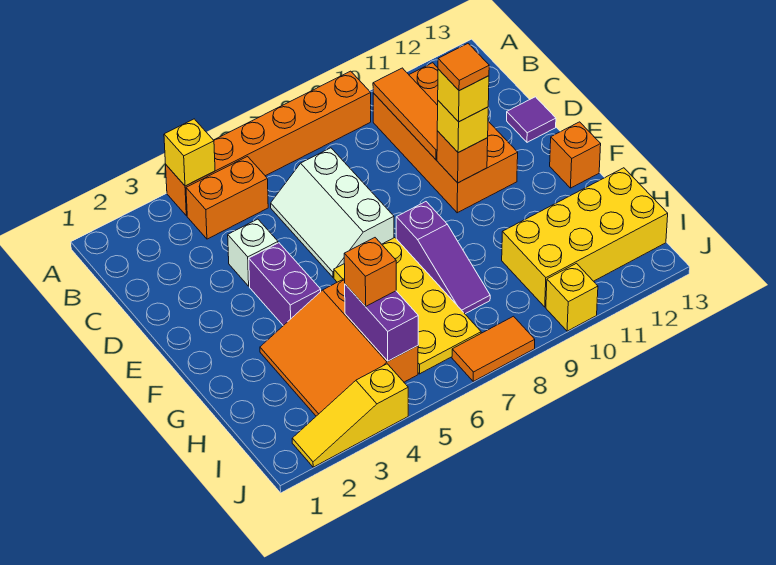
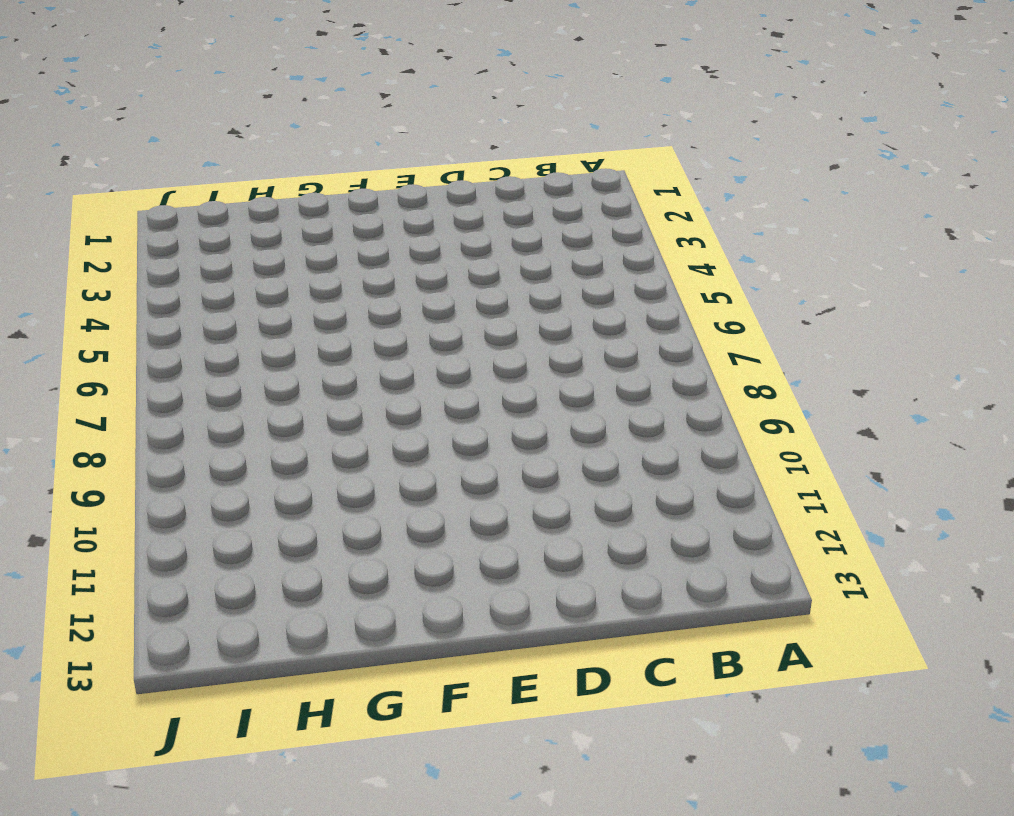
none -> orange brick A4:A9 level 1
none -> orange brick B4:B5 level 1
none -> orange brick B10:E11 level 1

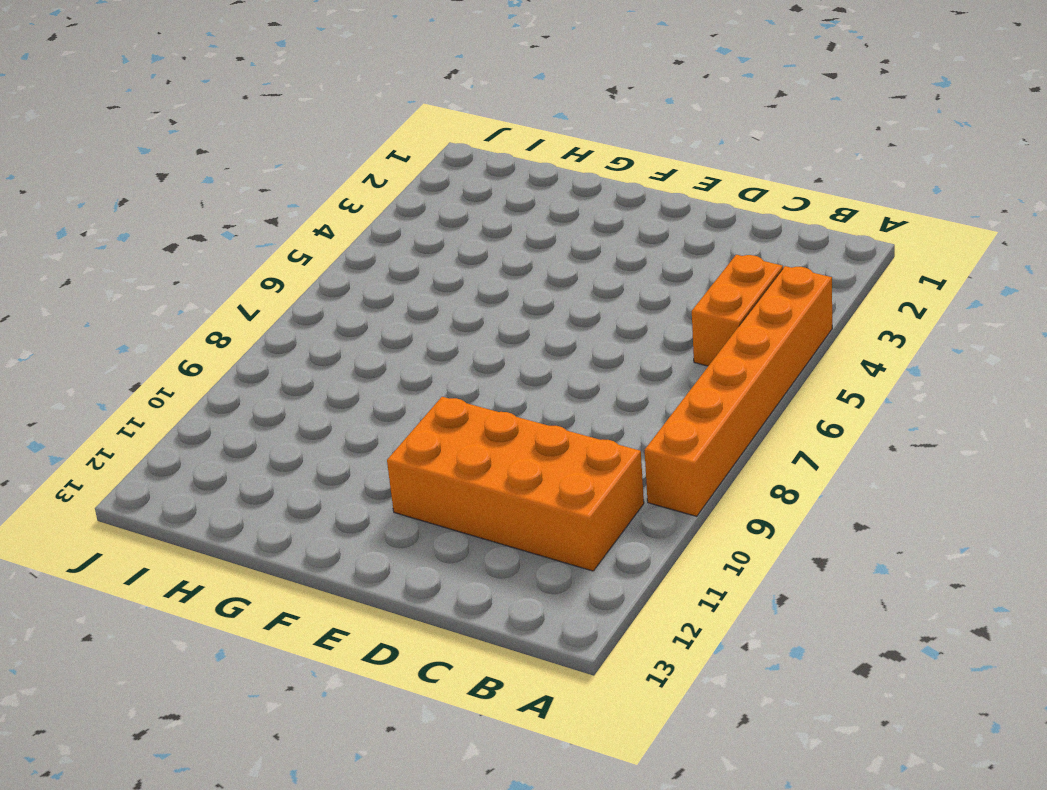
none -> white slope C6:E7 level 1 top 7
none -> white brick D4 level 1
none -> purple tile D13 level 1

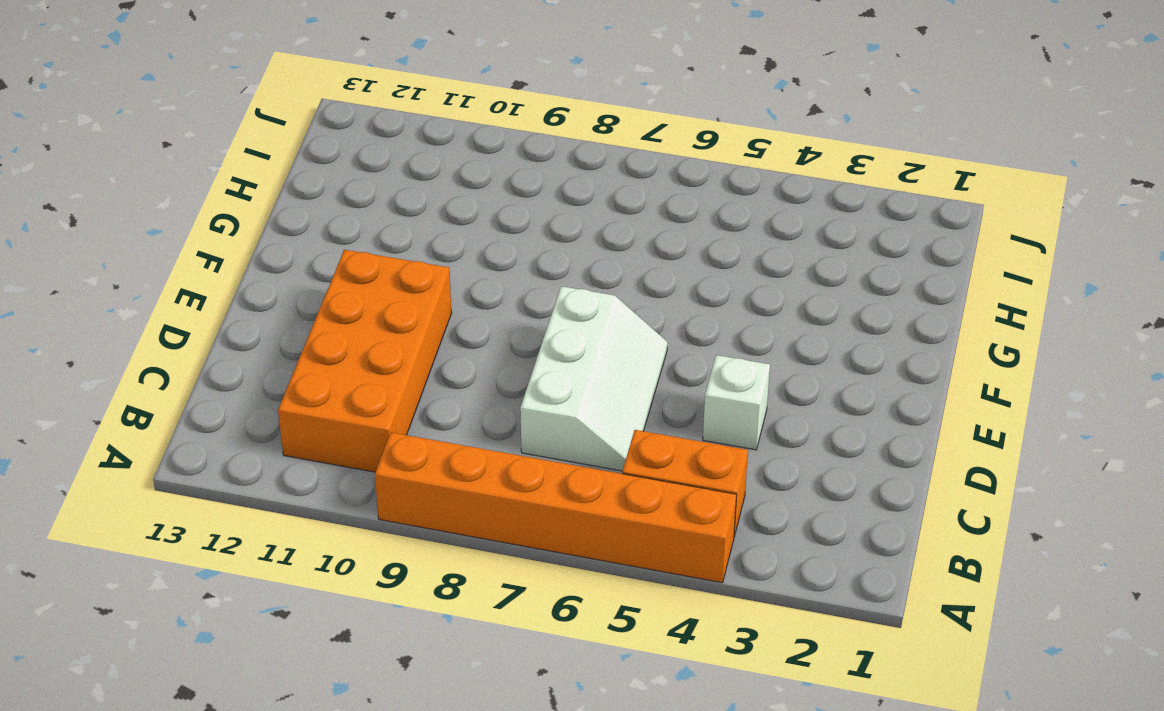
none -> purple tile D13 level 1
none -> purple brick E4:F4 level 1
none -> yellow plate F6:I7 level 1

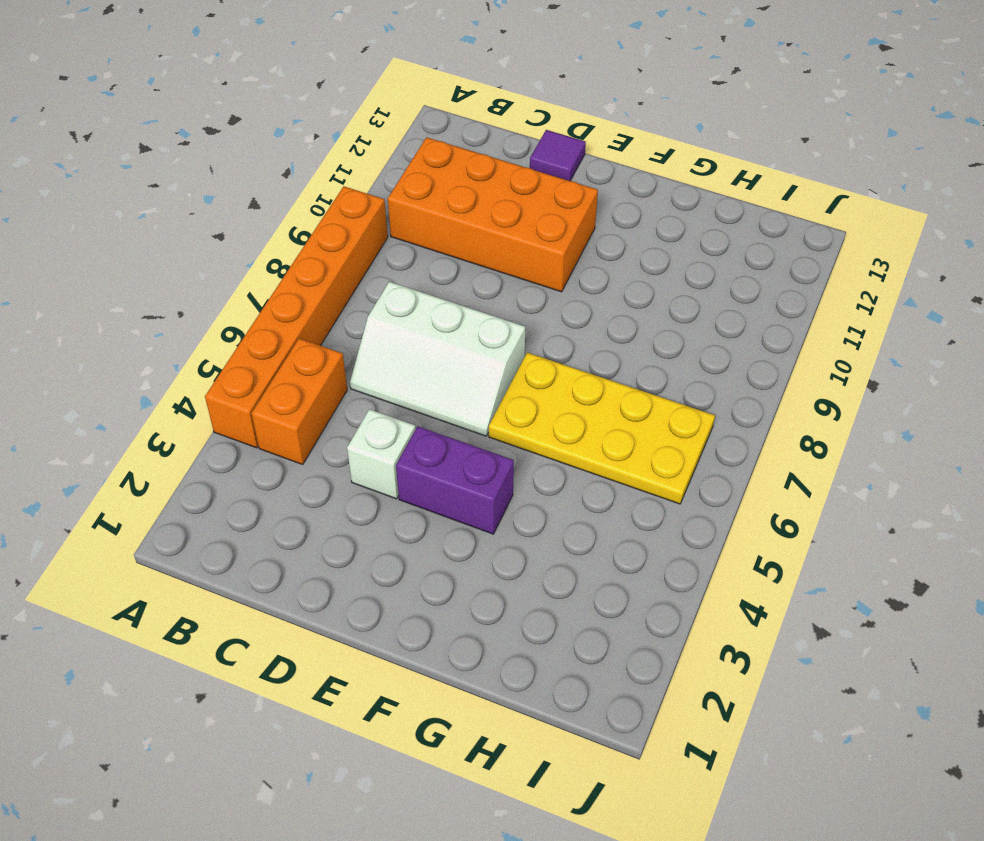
none -> purple slope F8:H8 level 1 top F
none -> orange brick F13 level 1
none -> orange slope G3:I5 level 1 top 5

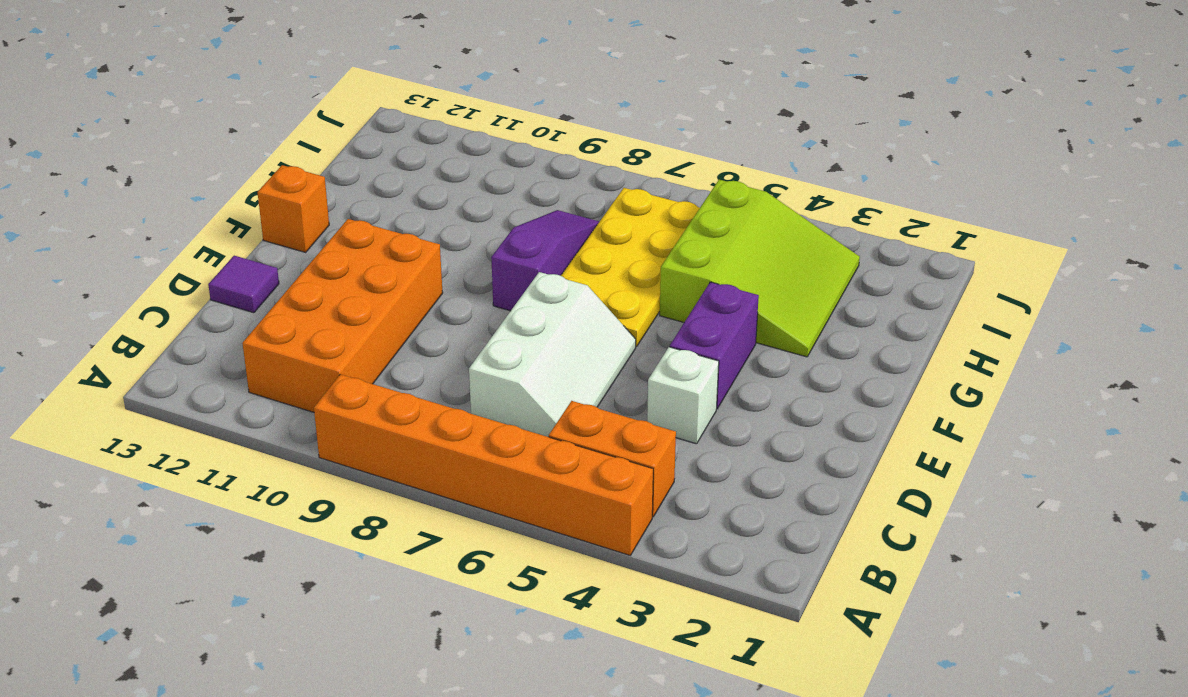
lime slope G3:I5 level 1 top 5 -> orange slope G3:I5 level 1 top 5
none -> yellow brick H10:I13 level 1
none -> yellow slope J2:J4 level 1 top 4
none -> orange tile J7:J8 level 1

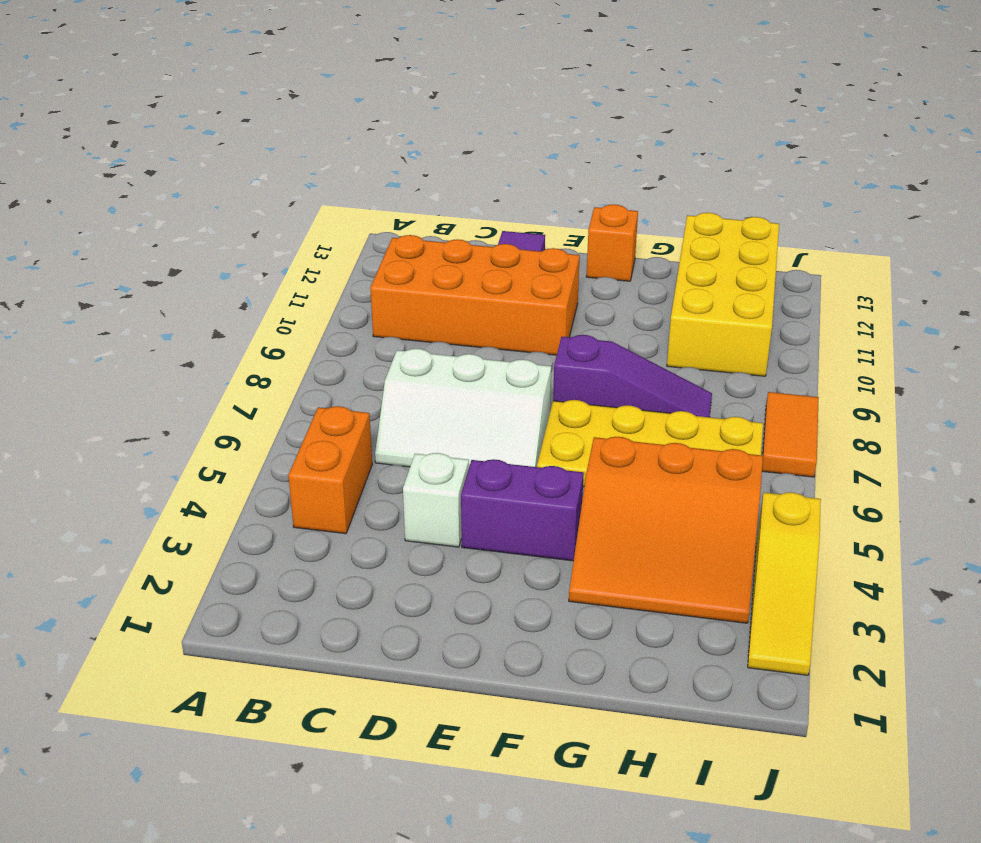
none -> orange brick A4:A9 level 1
none -> yellow brick J10 level 1
none -> yellow brick A4 level 2

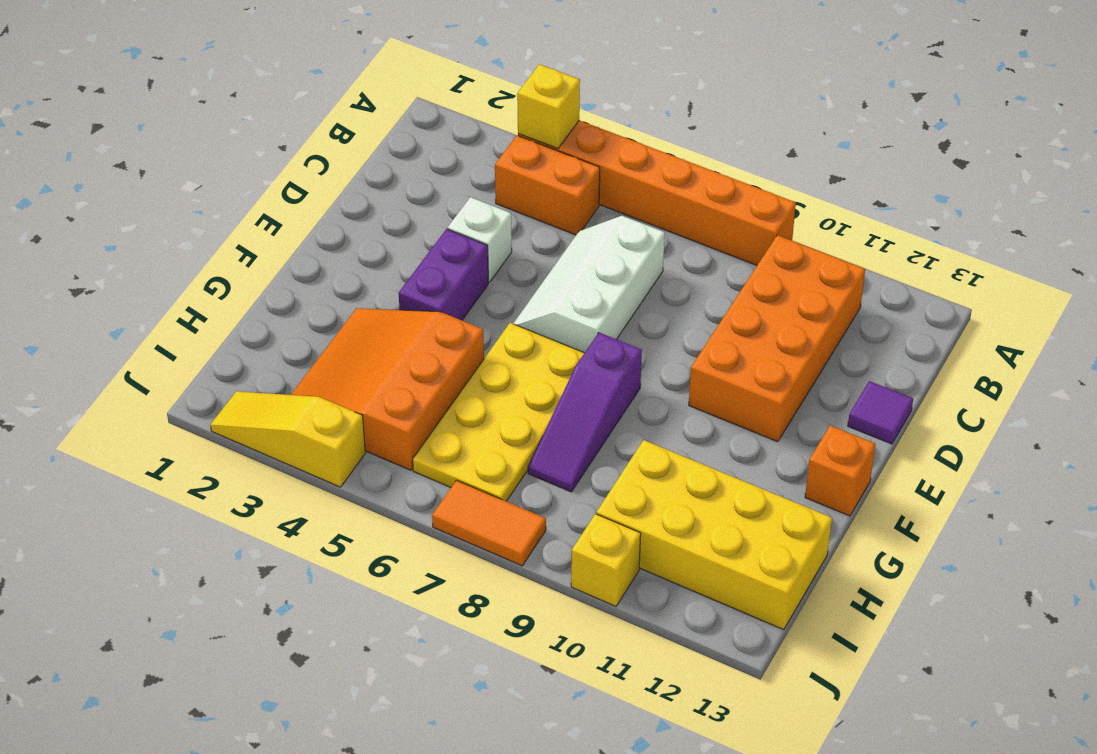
none -> orange tile B10:D10 level 2
none -> orange brick E10 level 2
none -> purple brick H5:I5 level 2

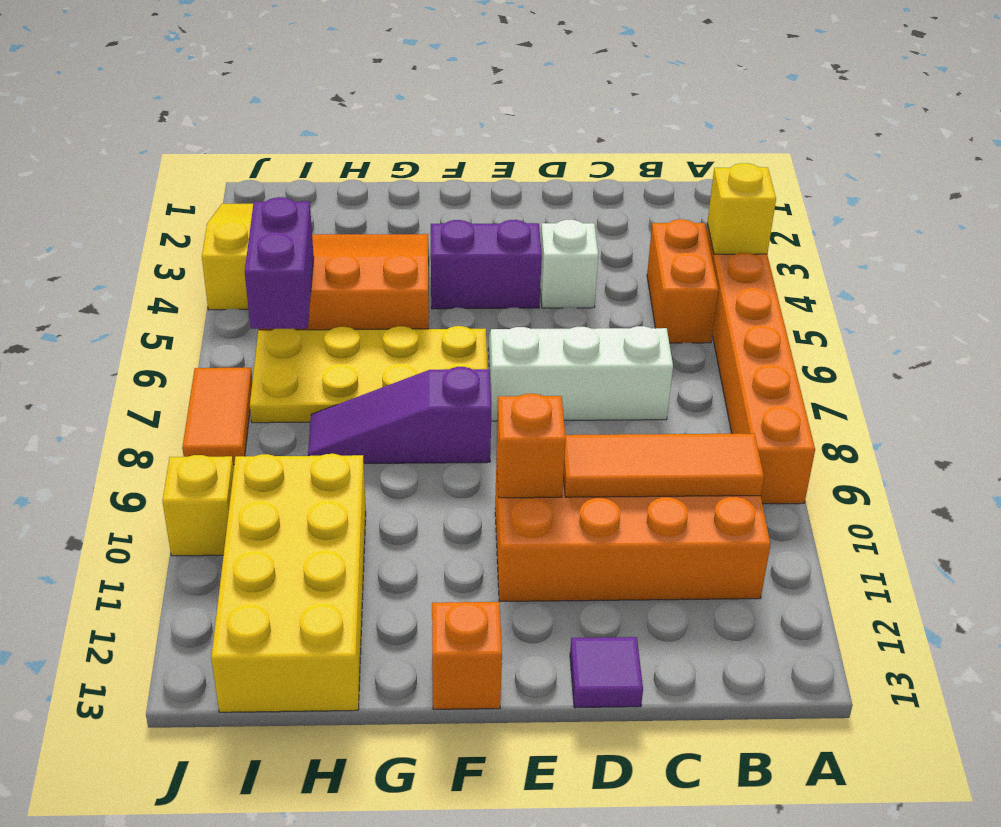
purple brick I5:I6 level 2 -> purple brick H5:I5 level 2
none -> yellow brick E10 level 3
none -> orange brick H5 level 3
none -> yellow brick E10 level 4

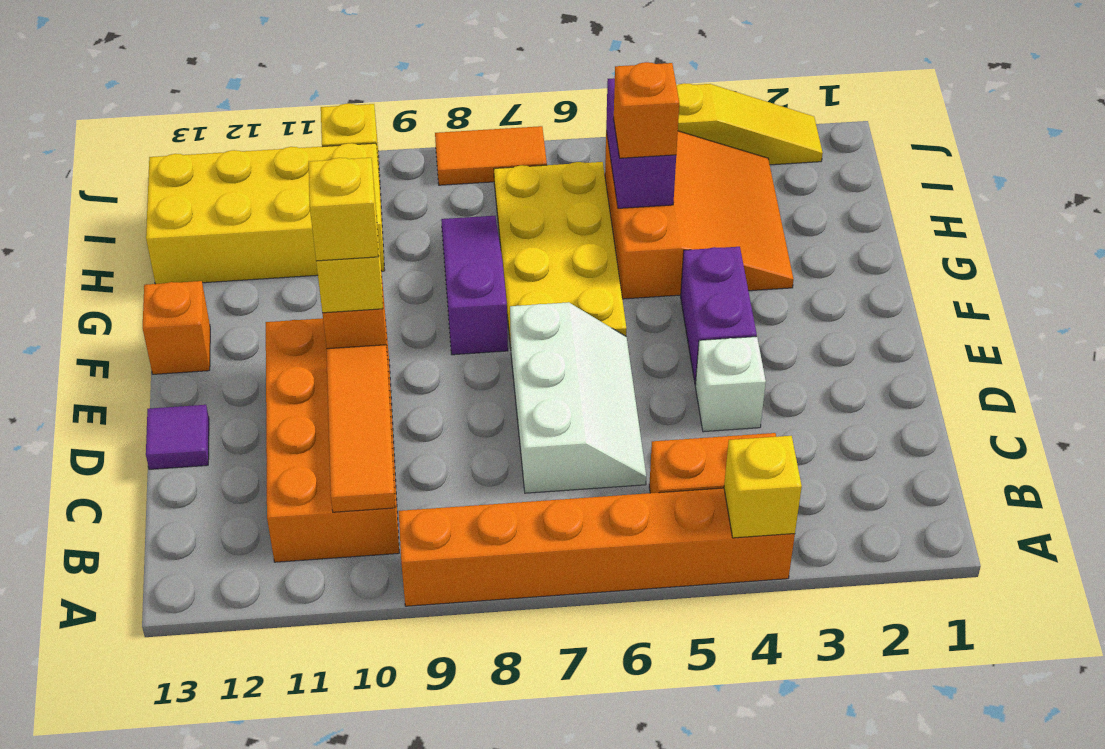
none -> orange tile E10 level 5

